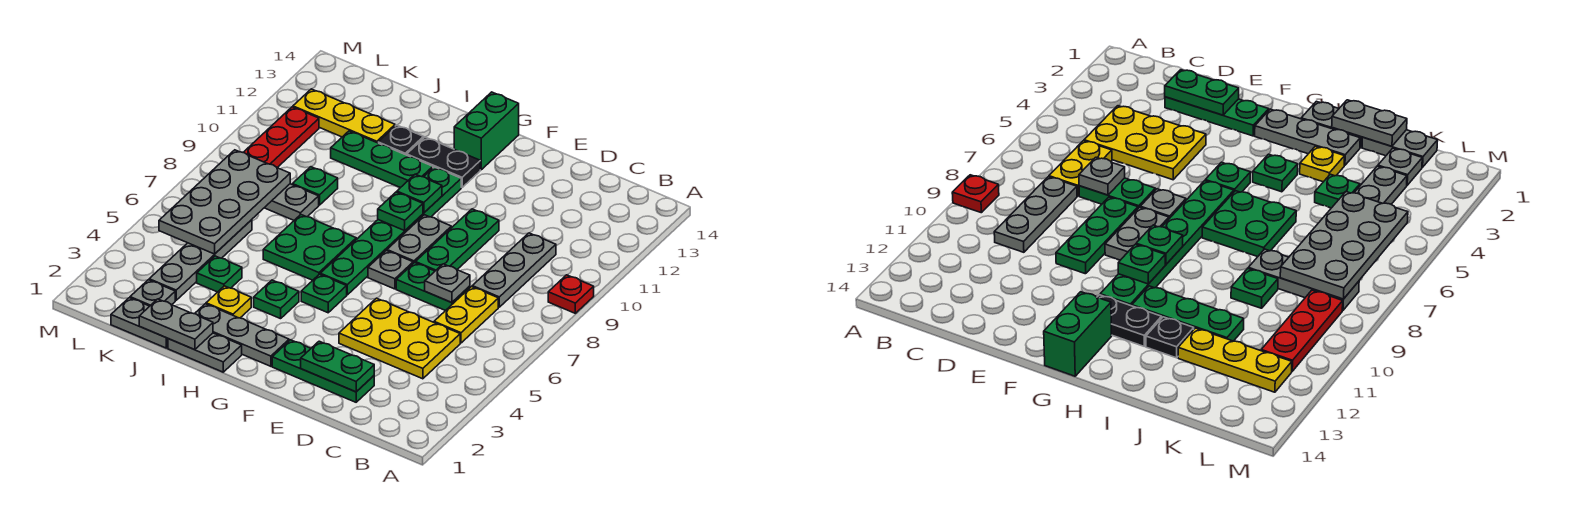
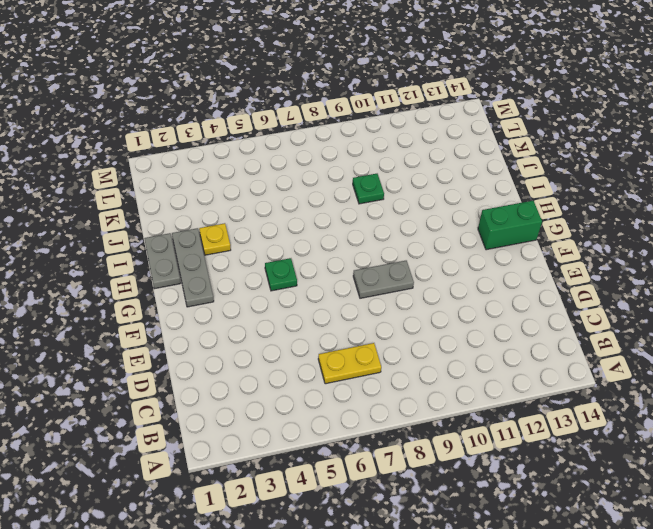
none -> red plate A9 level 1
none -> yellow plate C4:E5 level 1
none -> grey plate C8:C10 level 1
none -> green plate D2:F2 level 1

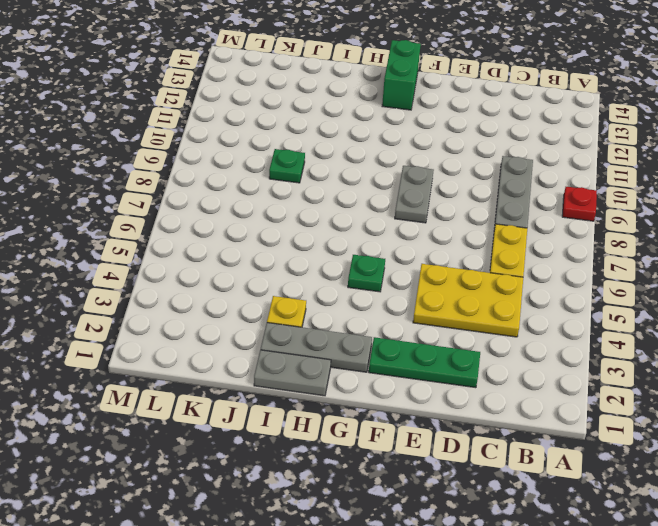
none -> green plate D7:E7 level 1
none -> green plate E8:E10 level 1
none -> grey plate F7 level 1
none -> green plate G6:G11 level 1

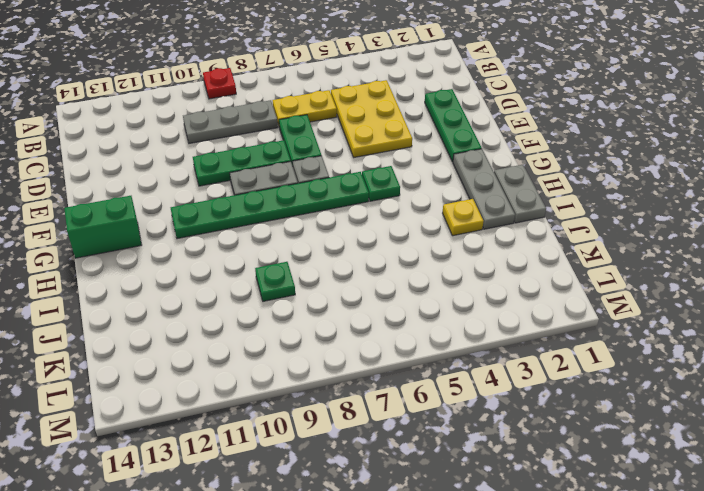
none -> black plate G12:H12 level 1
none -> green plate H4 level 1
none -> green plate H6:I7 level 1
none -> green plate H11:J11 level 1

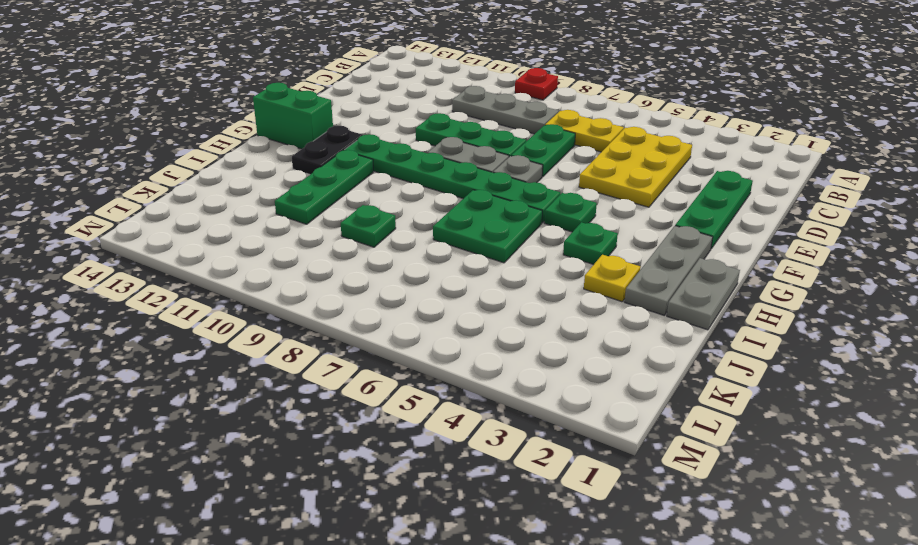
none -> black plate I12 level 1
none -> grey plate J1:K1 level 1
none -> green plate J4 level 1
none -> grey plate J8:L8 level 1

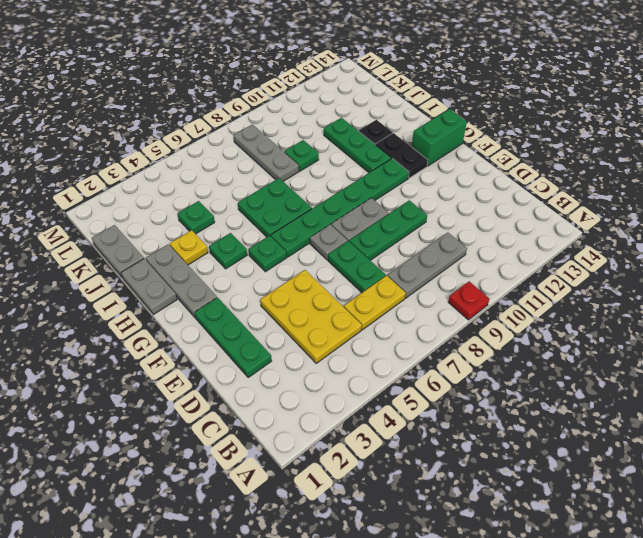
none -> yellow plate J12:L12 level 1
none -> grey plate K2 level 1
none -> grey plate K3:K6 level 1
none -> red plate L9:L11 level 1

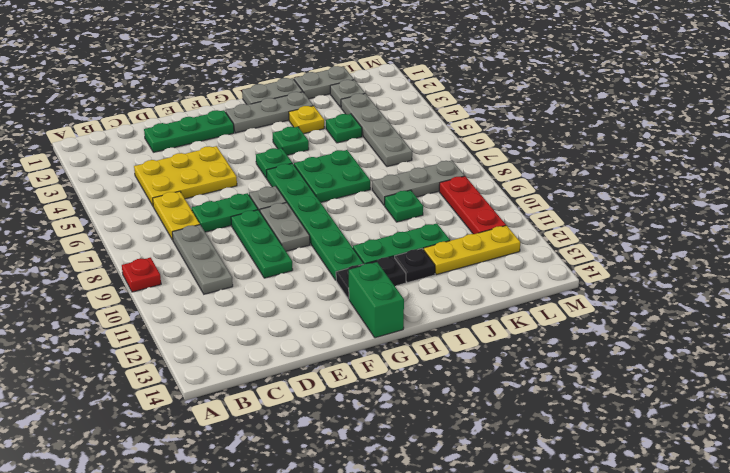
none -> green plate D2:E2 level 2
none -> grey plate D7 level 2
none -> green plate G9 level 2
none -> green plate G10 level 2

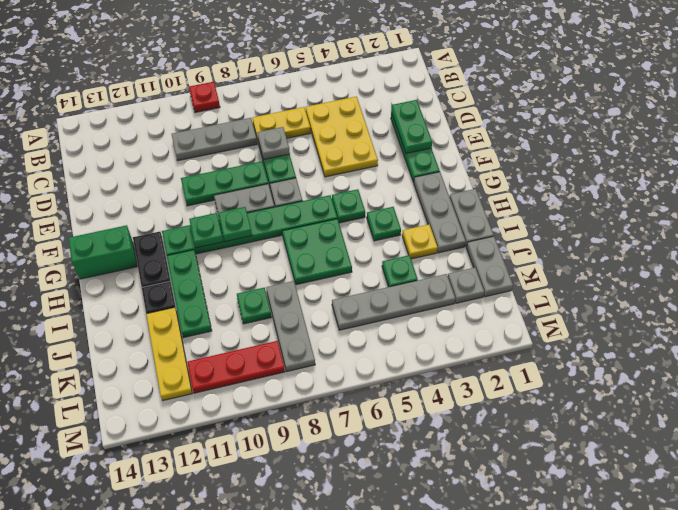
none -> grey plate I1:J1 level 2
none -> grey plate K5:L8 level 2

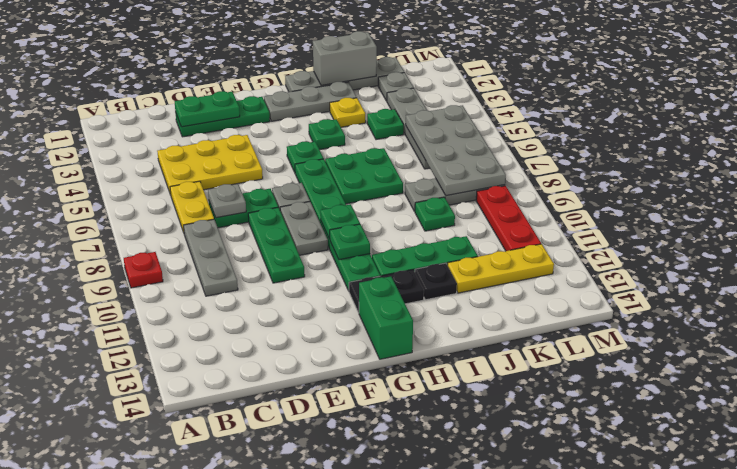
grey brick I1:J1 level 2 -> grey plate I1:J1 level 2

